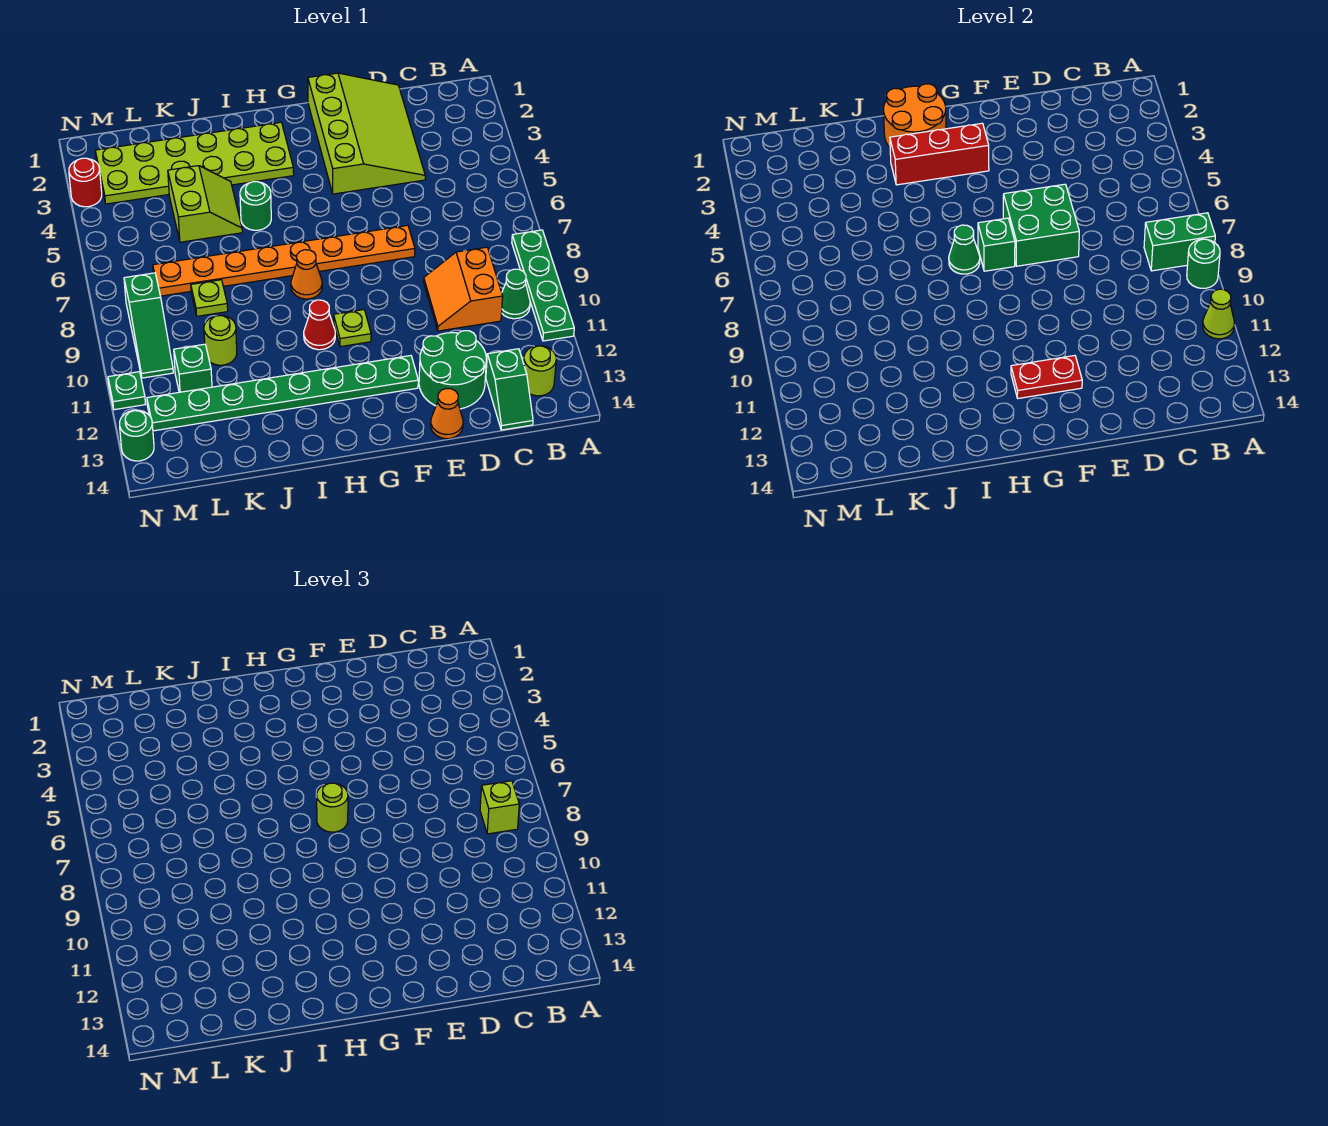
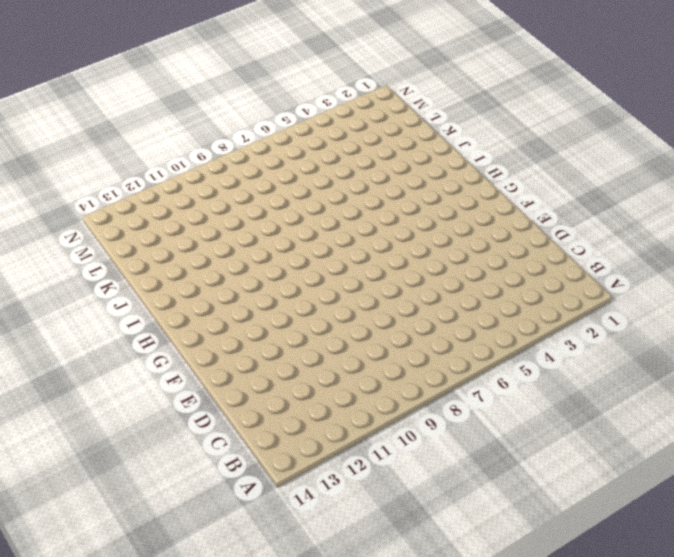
none -> green plate A8:A11 level 1
none -> green cone B10 level 1
none -> lime round brick B13 level 1
none -> orange slope C9:D10 level 1 top C

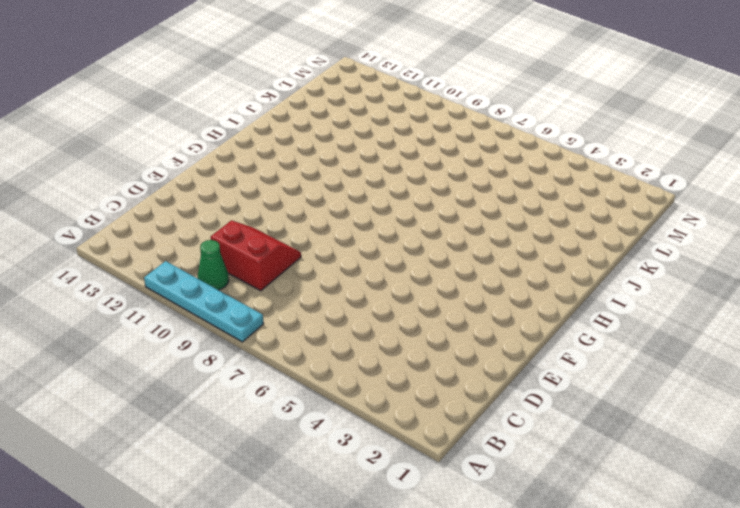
cyan plate A8:A11 level 1 -> green plate A8:A11 level 1
red slope C9:D10 level 1 top C -> orange slope C9:D10 level 1 top C
none -> lime round brick B13 level 1
none -> green slope C13:C14 level 1 top 13
none -> lime slope D1:F4 level 1 top F
none -> green round brick D12:E13 level 1

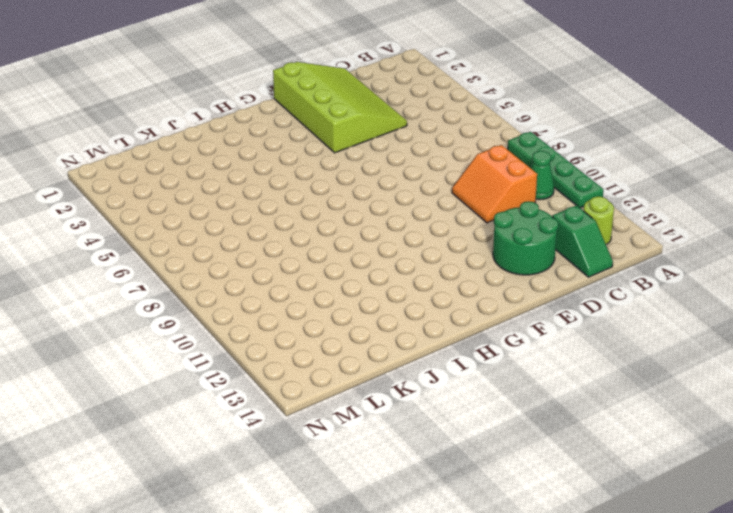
none -> orange plate E7:L7 level 1
none -> orange cone E14 level 1
none -> green plate F12:M12 level 1
none -> lime plate G10 level 1

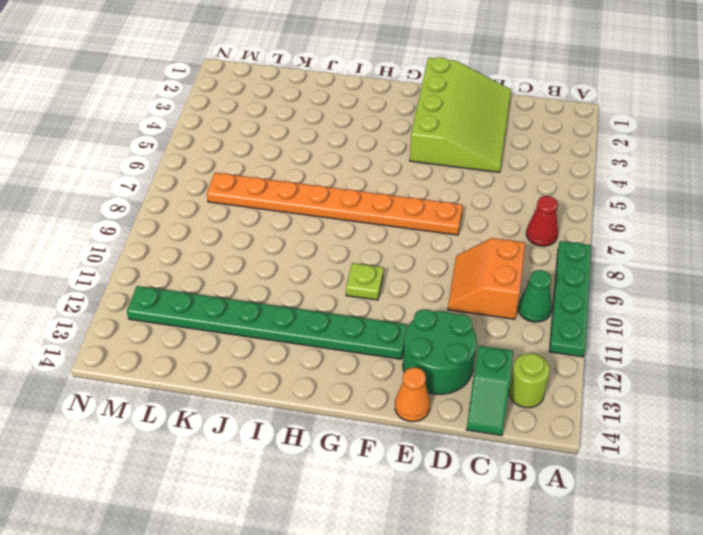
red cone B7 level 1 -> red cone H10 level 1
none -> lime plate H2:M3 level 1
none -> orange cone H8 level 1
none -> green round brick I5 level 1
none -> lime slope J4:K5 level 1 top K

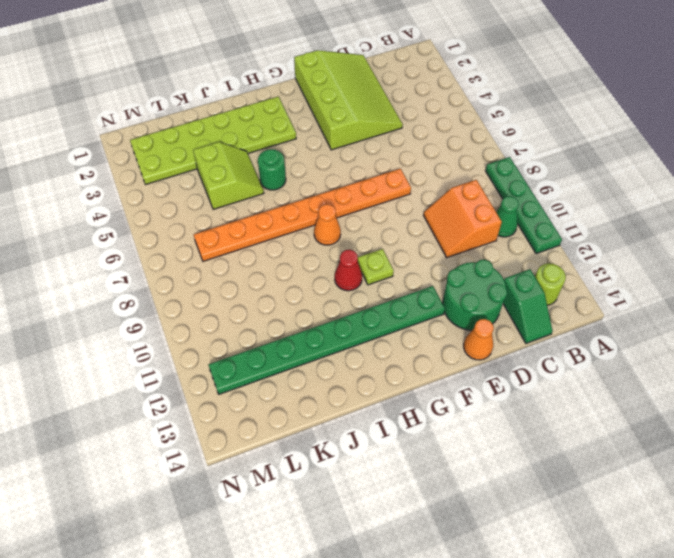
none -> lime plate K8 level 1
none -> lime round brick K10 level 1
none -> green brick L11 level 1
none -> green slope M8:M10 level 1 top 8

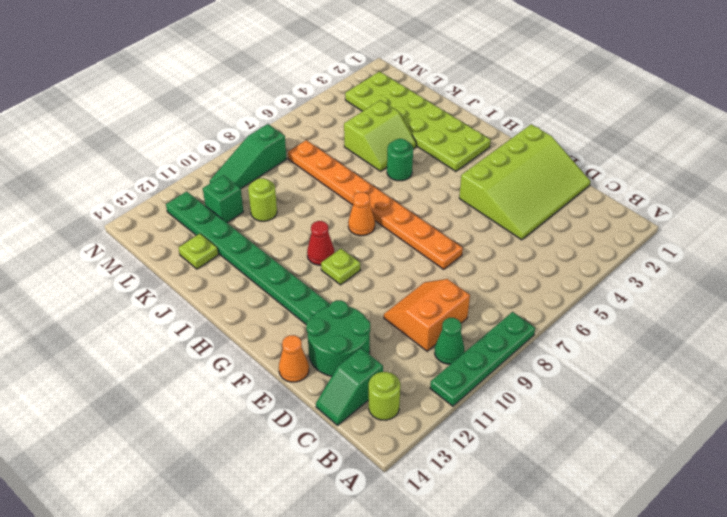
lime plate K13 level 1 -> lime plate K8 level 1
none -> red round brick N3 level 1
none -> green plate N11 level 1
none -> green round brick N13 level 1
none -> green brick A8:B8 level 2

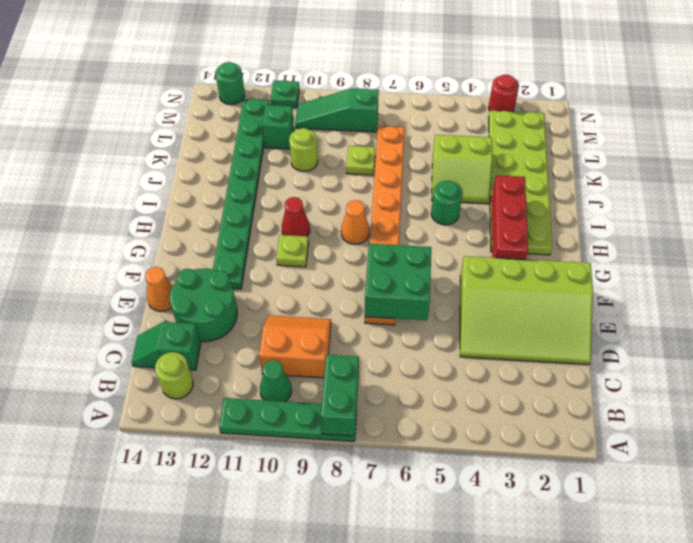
none -> green round brick A9 level 2
none -> lime cone A11 level 2
none -> red plate F12:G12 level 2
none -> green brick G7 level 2

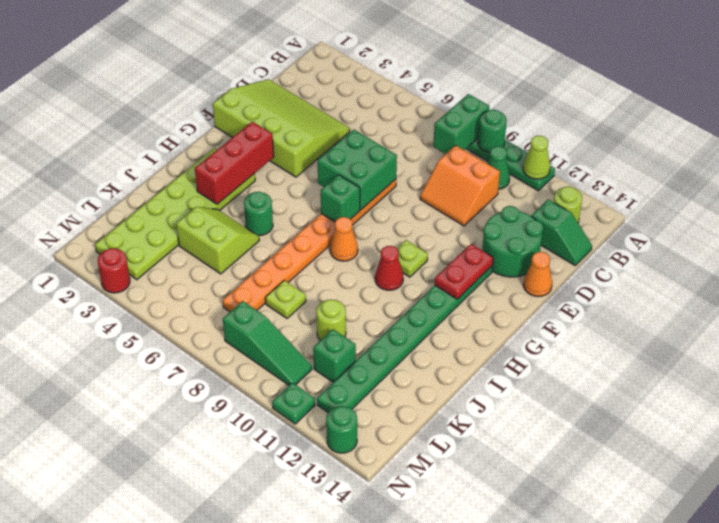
none -> orange round brick H1:I2 level 2
none -> green cone H7 level 2
none -> lime brick B8 level 3
none -> lime round brick G7 level 3

